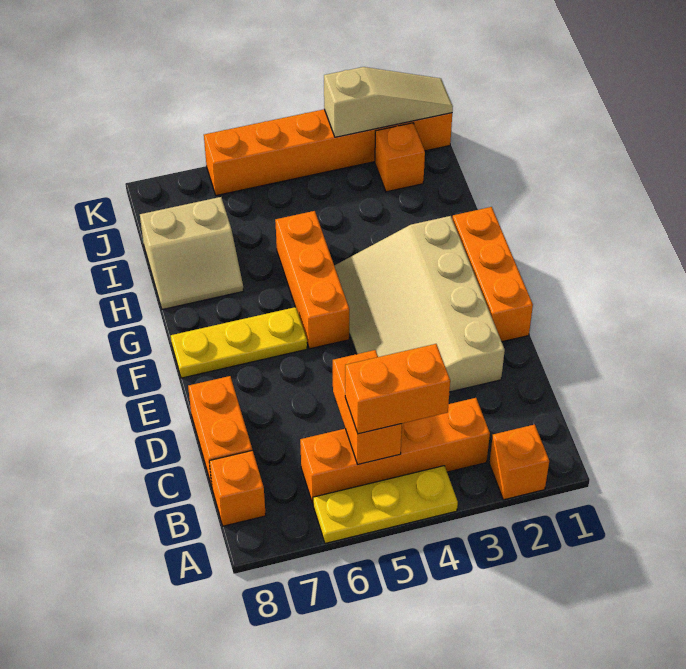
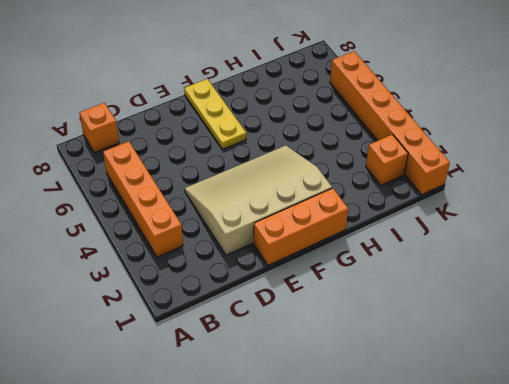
none -> orange brick A2 level 1
none -> yellow plate A4:A6 level 1
none -> orange brick C8:D8 level 1

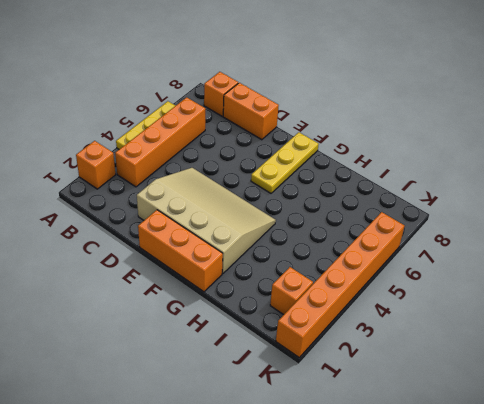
none -> orange brick F5:H5 level 1
none -> tan slope H7:I8 level 1 top I
none -> orange brick B5:C5 level 2

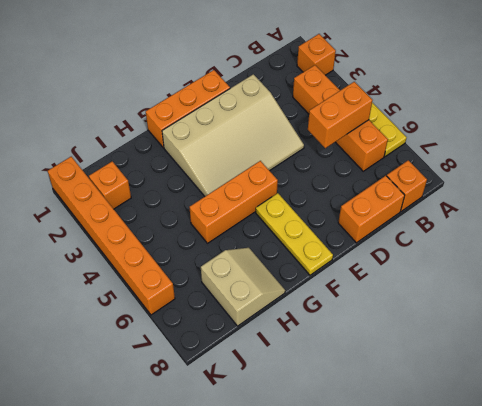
none -> tan slope K1:K3 level 2 top 3
none -> orange brick B4:B5 level 3

